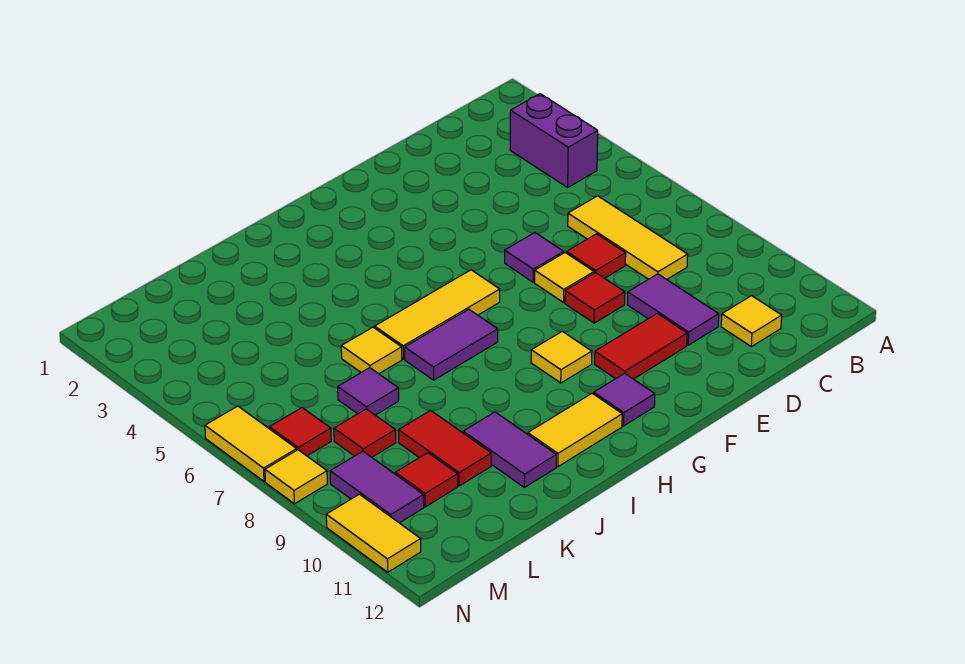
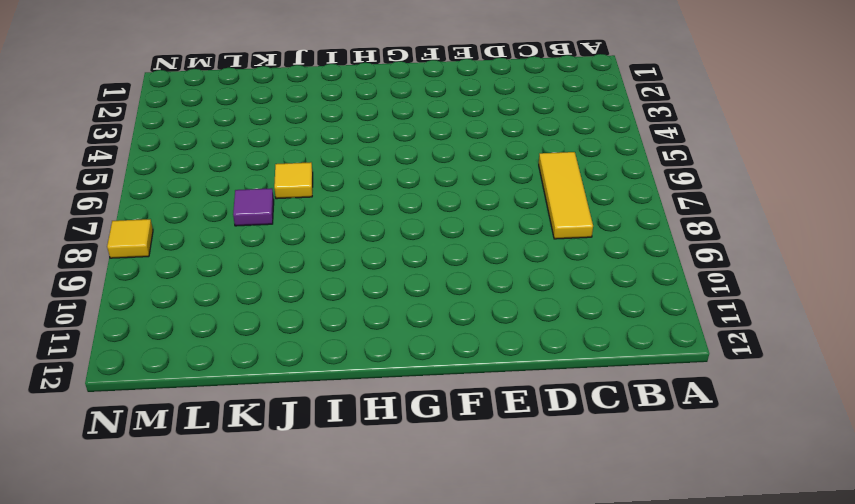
none -> purple brick B3:B4 level 1
none -> yellow tile C11 level 1
none -> red tile D7 level 1

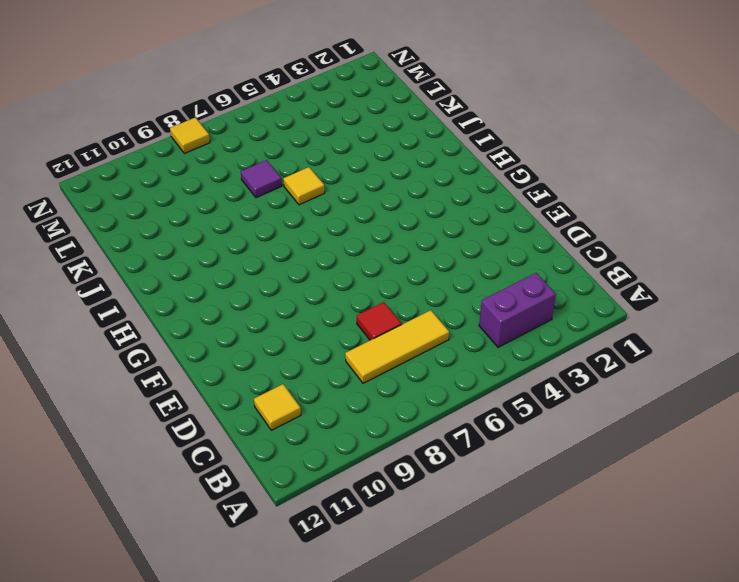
none -> purple tile D9:D10 level 1
none -> purple tile E6 level 1
none -> yellow tile E7 level 1

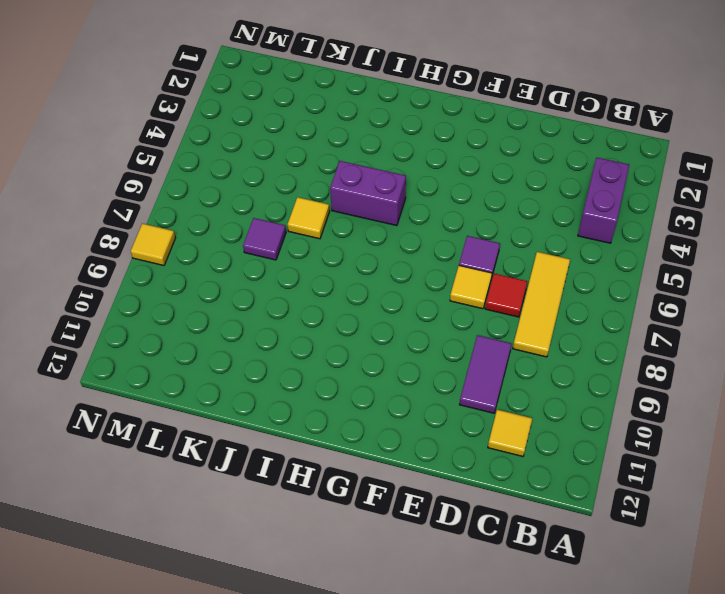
purple brick H5:I5 level 1 -> none
none -> red tile E8 level 1
none -> red tile E10:F10 level 1
none -> yellow tile G6:I6 level 1

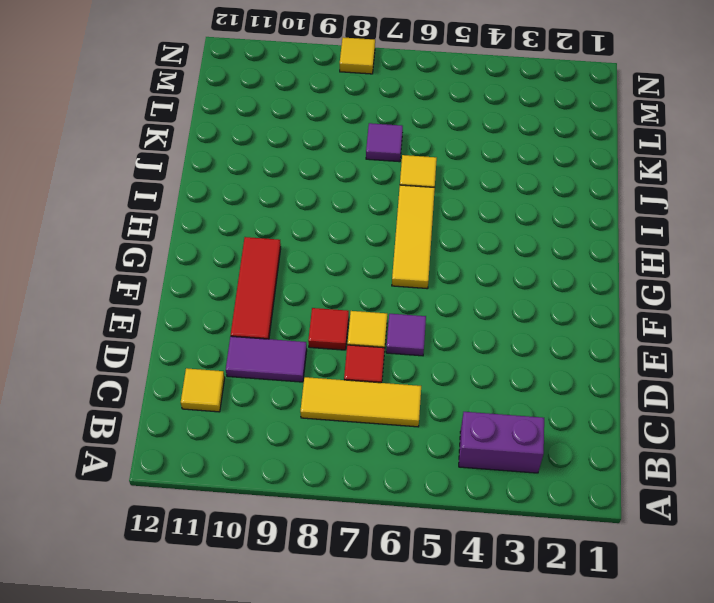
red tile E10:G10 level 1 -> red tile E10:F10 level 1
none -> yellow tile G9 level 1
none -> purple tile G11 level 1
none -> purple tile H7:I7 level 1

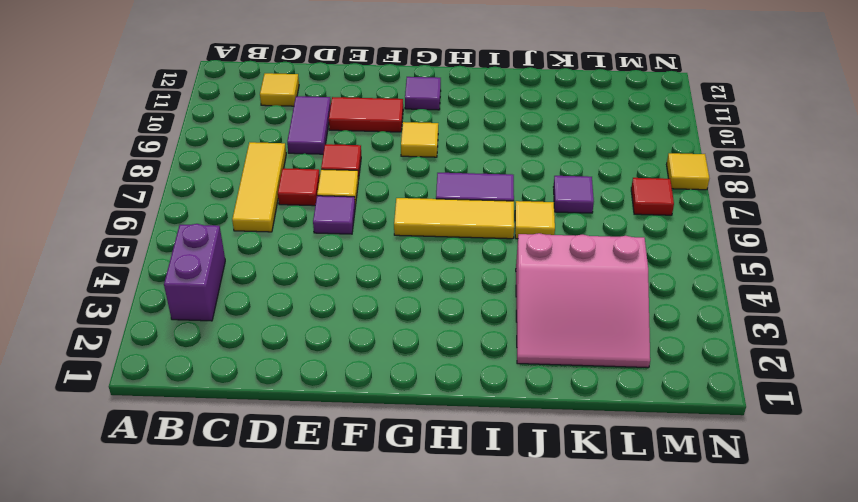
pink slope J2:L4 level 1 top 4 -> none
none -> yellow tile H11:I11 level 1
none -> purple tile J10:J11 level 1
none -> red tile K9:K10 level 1

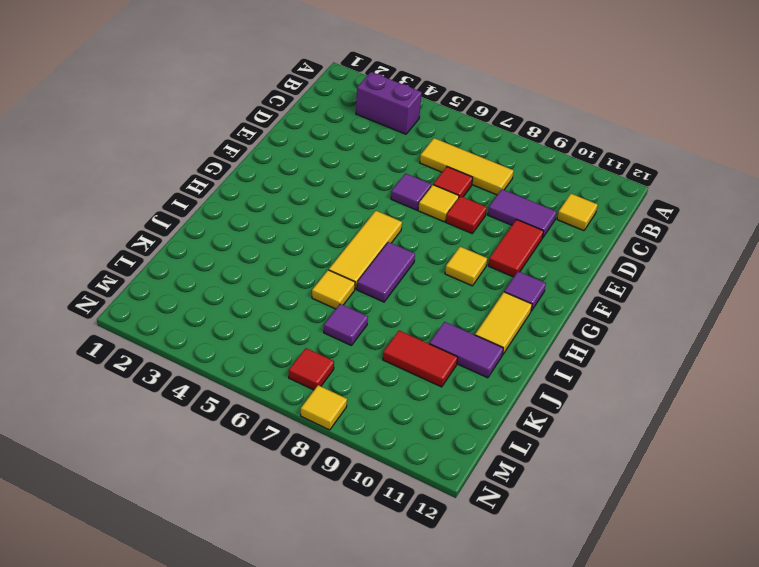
none -> red tile L8 level 1
none -> red tile L10 level 1
none -> purple tile M9:M10 level 1

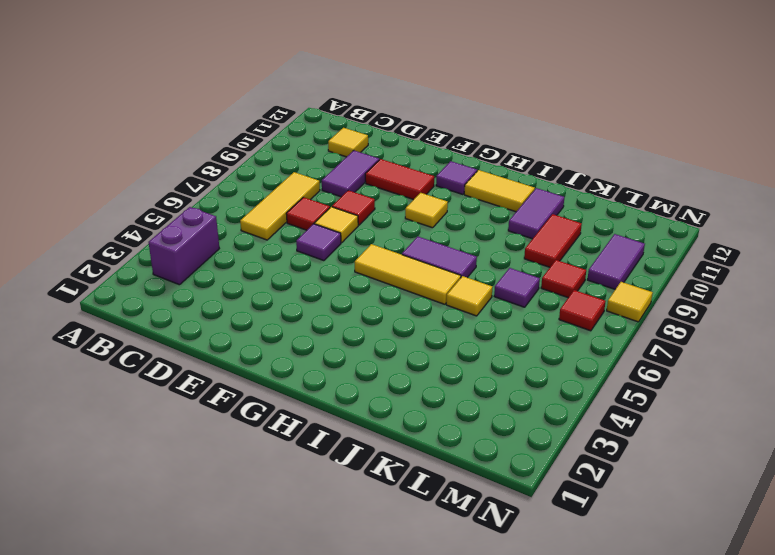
none -> red tile L10 level 1
none -> yellow tile N6:N7 level 1
none -> yellow tile N10:N11 level 1

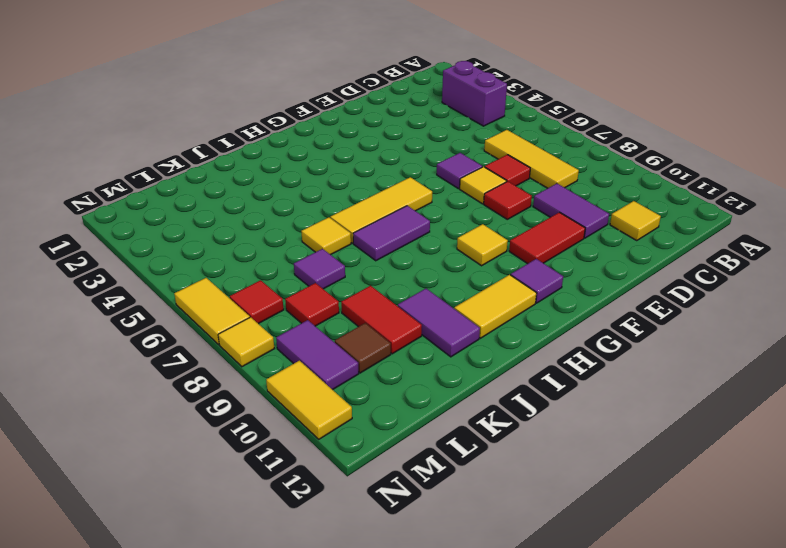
brown tile L10 level 1 -> red tile L10 level 1

